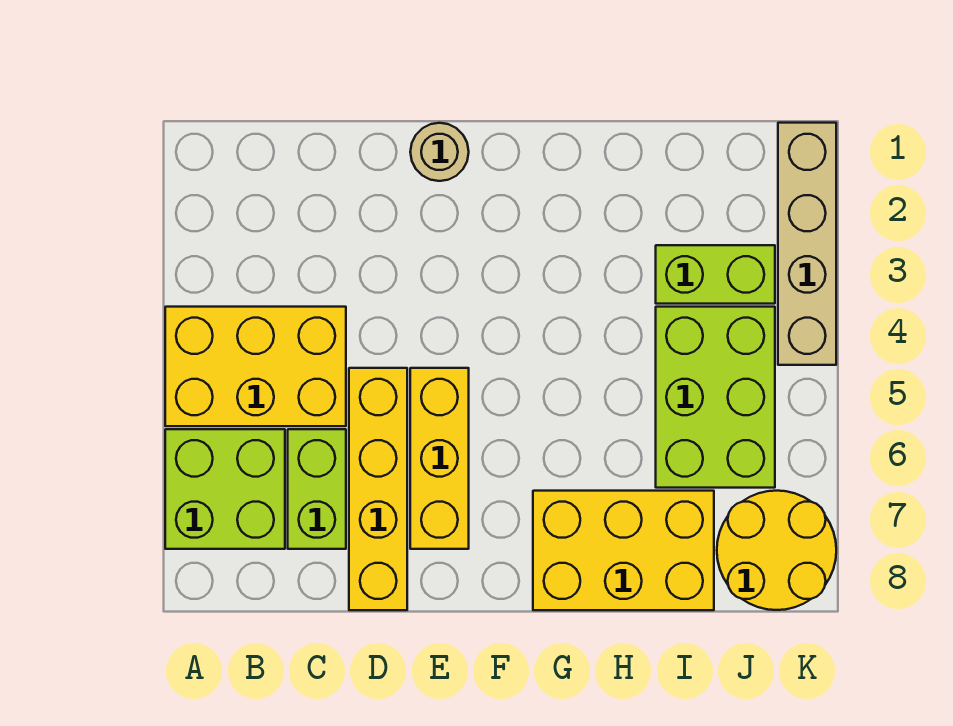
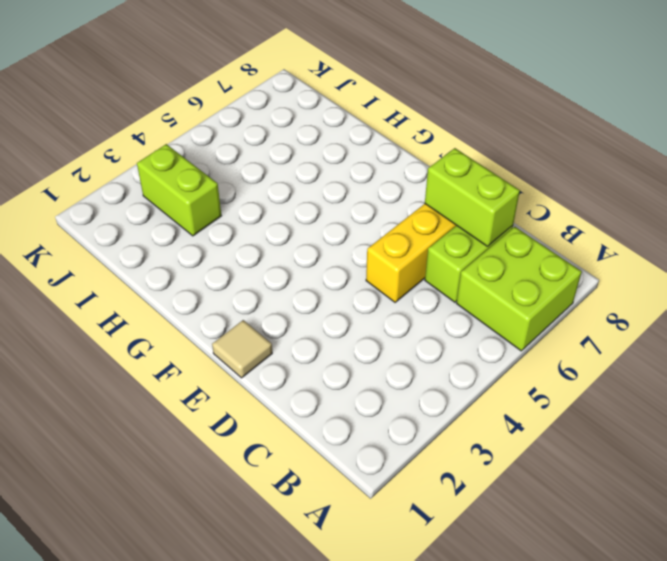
lime brick C7:D7 level 2 -> none
tan tile E1 level 1 -> tan round brick E1 level 1
none -> yellow brick A4:C5 level 1
none -> yellow brick E5:E7 level 1

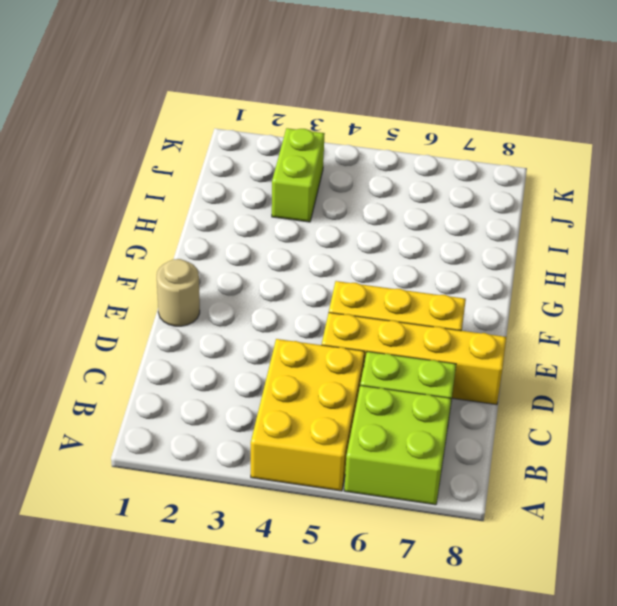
none -> yellow brick G7:I8 level 1
none -> lime brick I4:J6 level 1

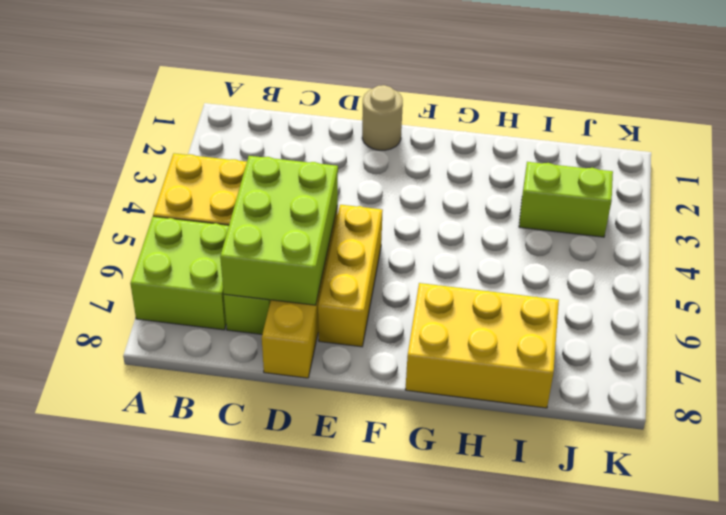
lime brick C5:D7 level 2 -> lime brick I4:J6 level 1
none -> yellow round brick J7:K8 level 1
none -> tan brick K1:K4 level 1

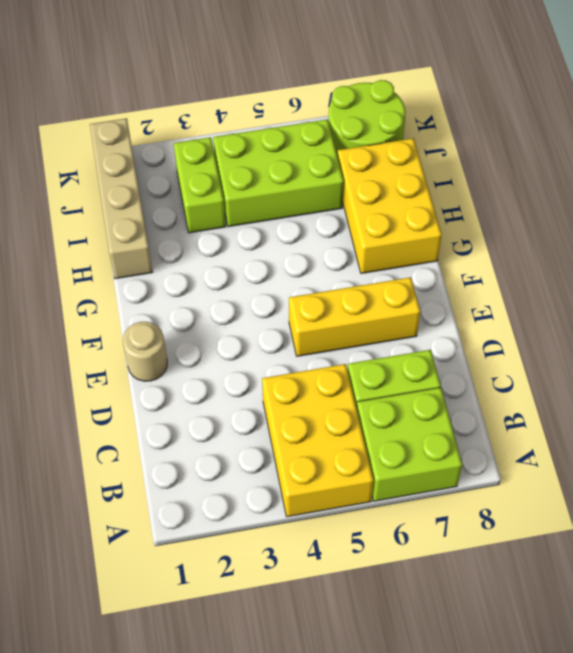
tan brick H1:K1 level 1 -> tan brick K1:K4 level 1
lime round brick J7:K8 level 1 -> yellow round brick J7:K8 level 1
none -> yellow brick D5:D8 level 1

